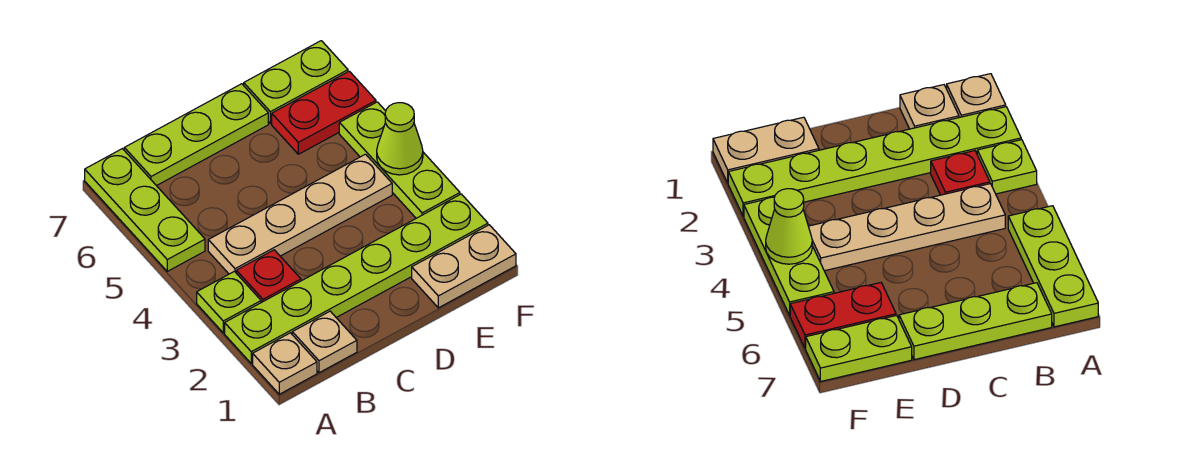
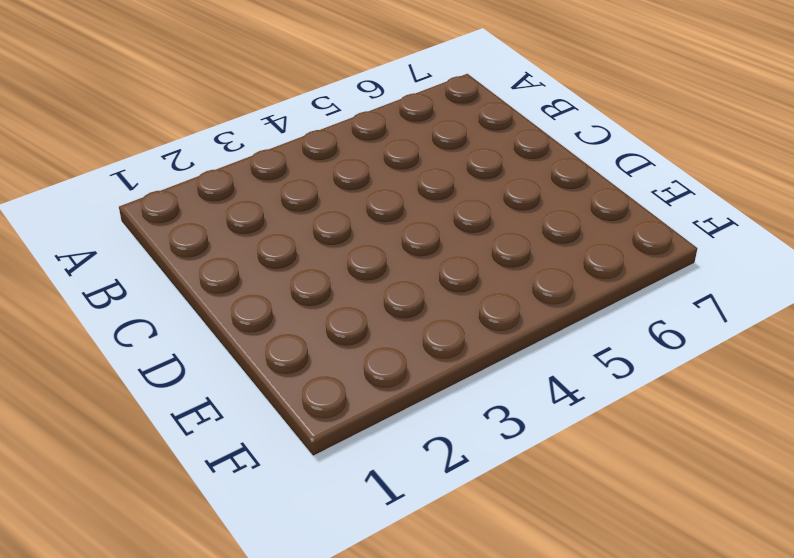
none -> tan plate A1 level 1
none -> lime plate A2:F2 level 1
none -> lime plate A3 level 1

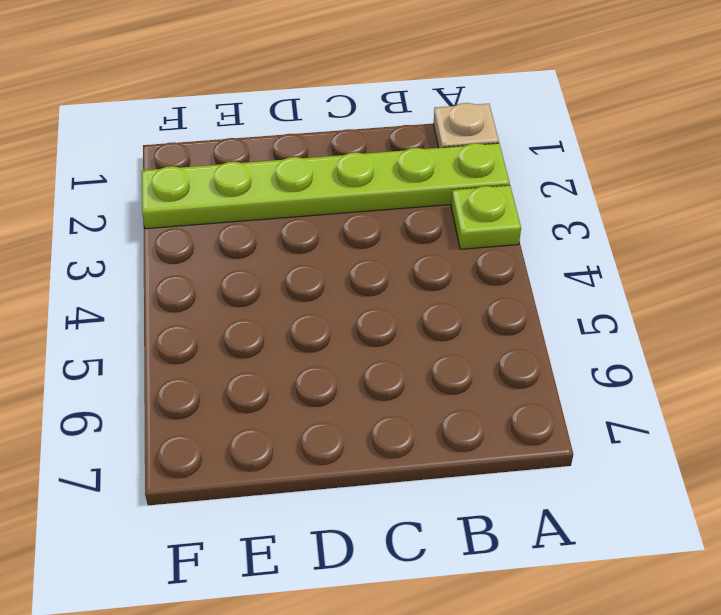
none -> lime plate A5:A7 level 1
none -> tan plate B1 level 1
none -> red plate B3 level 1

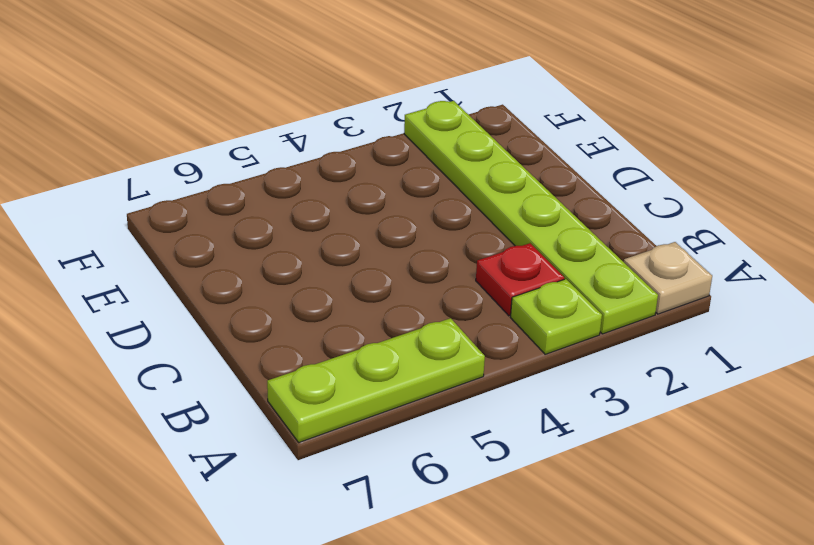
none -> tan plate B1 level 1
none -> tan plate B4:E4 level 1
none -> lime plate B7:D7 level 1

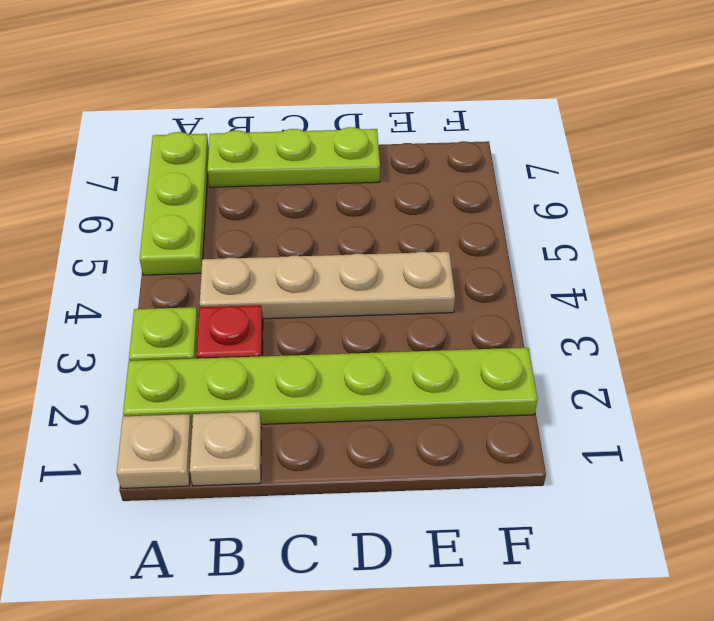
none -> tan plate E1:F1 level 1
none -> red plate E6:F6 level 1
none -> lime plate E7:F7 level 1

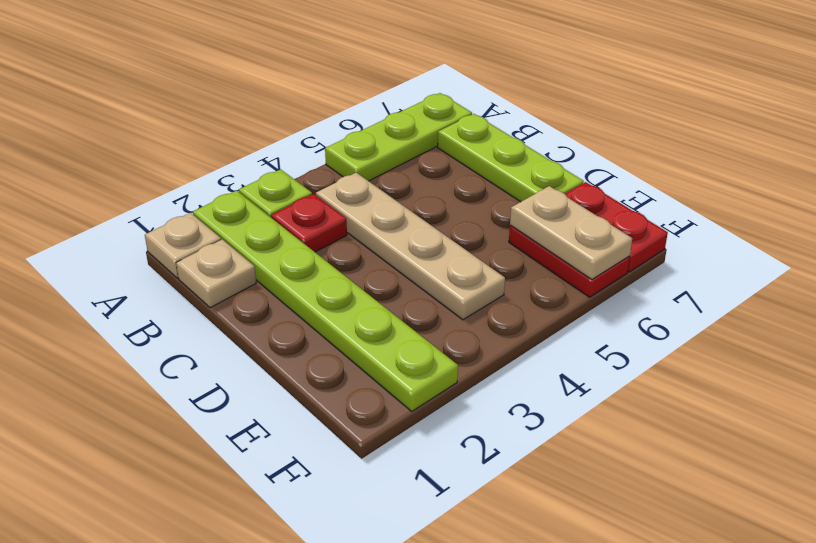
tan plate E6:F6 level 2 -> tan plate E1:F1 level 1
red plate E7:F7 level 1 -> lime plate E7:F7 level 1
none -> lime plate F3:F5 level 1
none -> lime cone F4 level 2

